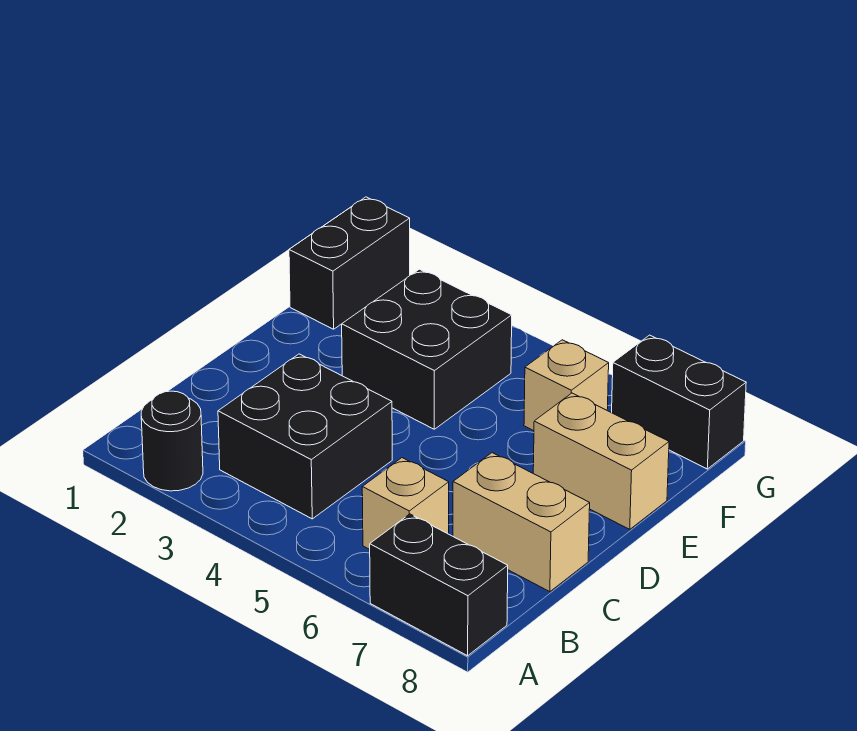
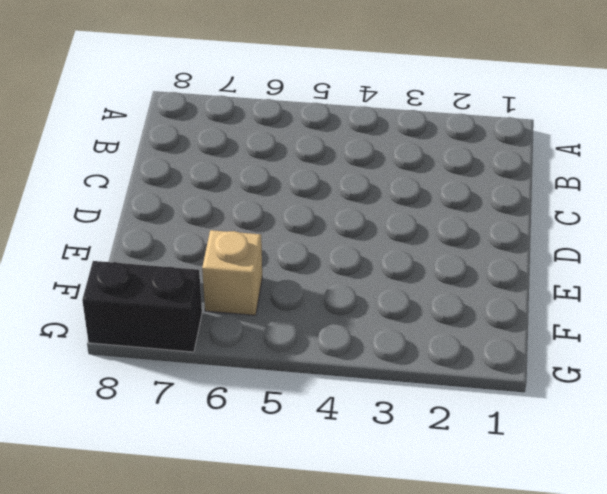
none -> black round brick A2 level 1
none -> black brick A7:A8 level 1

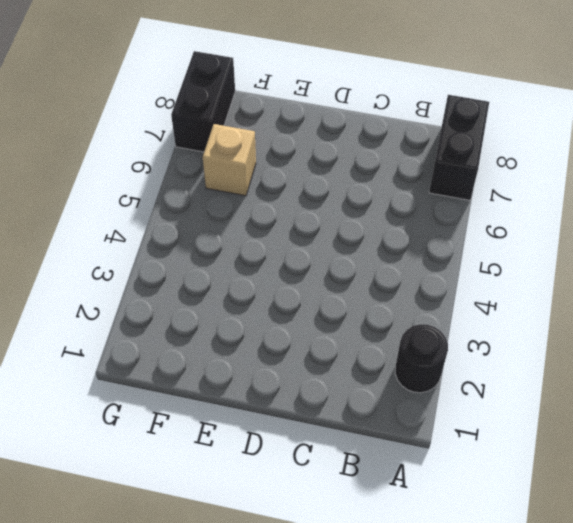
none -> black brick B3:C4 level 1
none -> tan brick B6 level 1

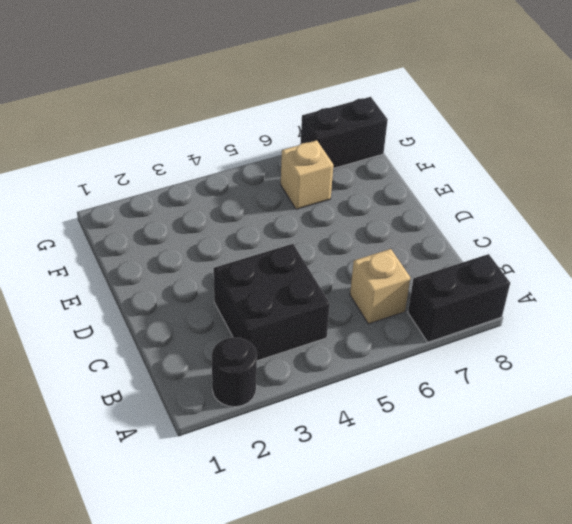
none -> tan brick C7:C8 level 1
none -> black brick E3:F4 level 1

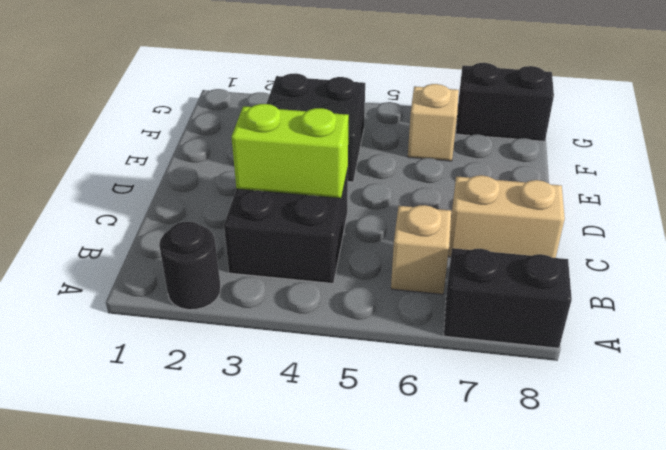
lime brick C3:C4 level 2 -> none
none -> tan brick E7:E8 level 1
none -> black brick F1:G1 level 1

